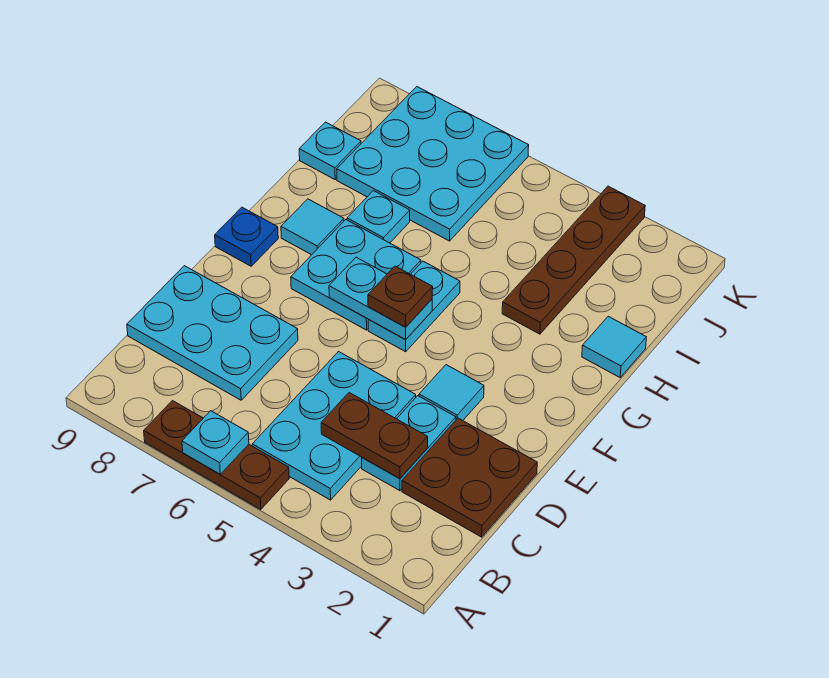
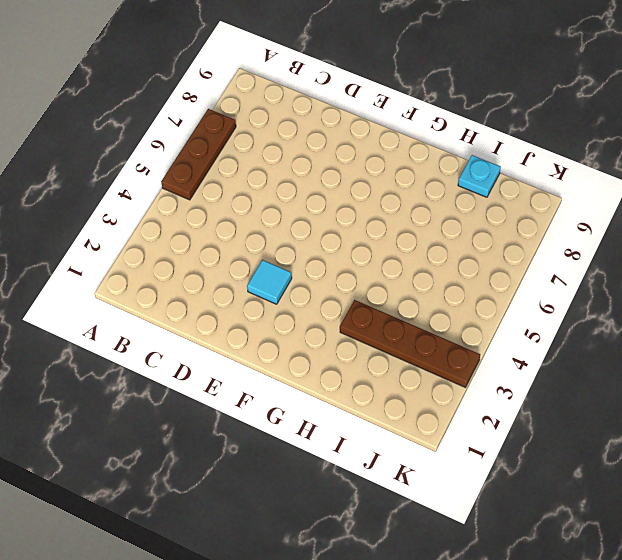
none -> cyan plate B4:D5 level 1
none -> brown plate C1:D2 level 1
none -> cyan plate C3:D3 level 1

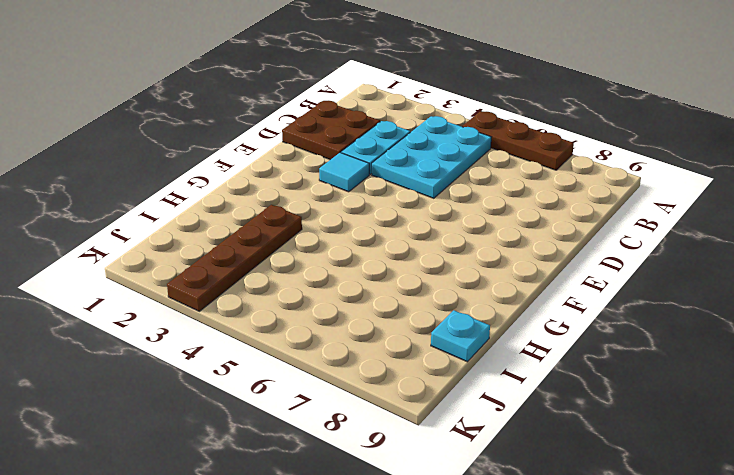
none -> cyan plate C7:D9 level 1
none -> cyan plate F5:G5 level 1
none -> cyan plate F6:G7 level 1

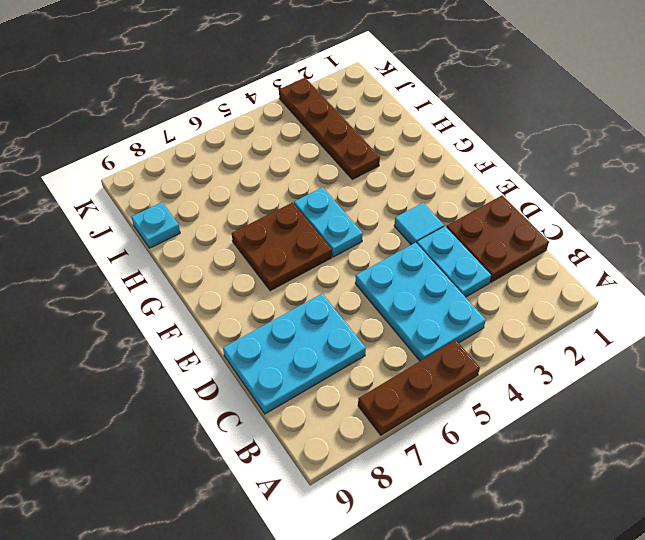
brown plate F6:G7 level 1 -> cyan plate F6:G7 level 1
none -> blue plate F9 level 1
none -> cyan tile G8 level 1
none -> cyan tile H1 level 1

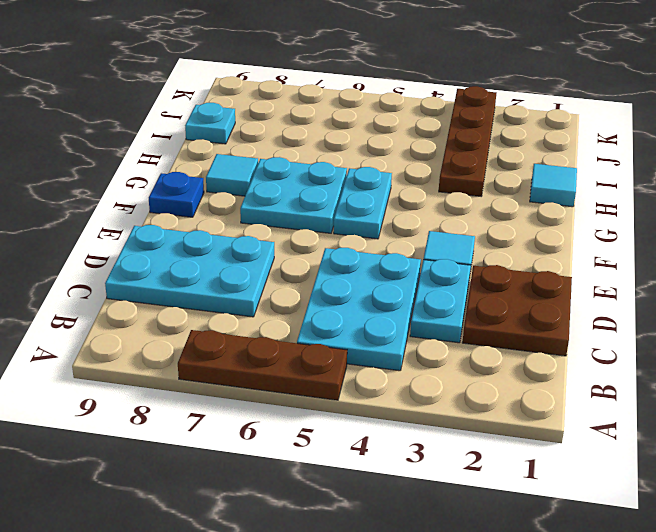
none -> cyan plate H7 level 1
none -> cyan plate I6:K8 level 1
none -> cyan plate A6 level 2

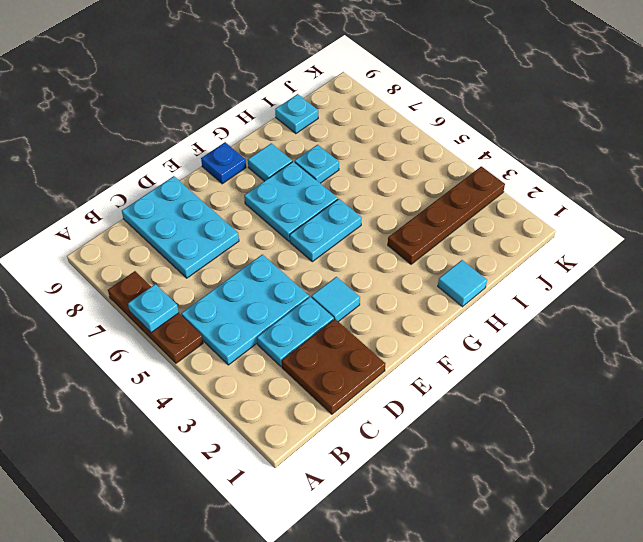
none -> cyan plate I6:K8 level 1
none -> brown plate C3:C4 level 2
none -> cyan plate F5:F6 level 2

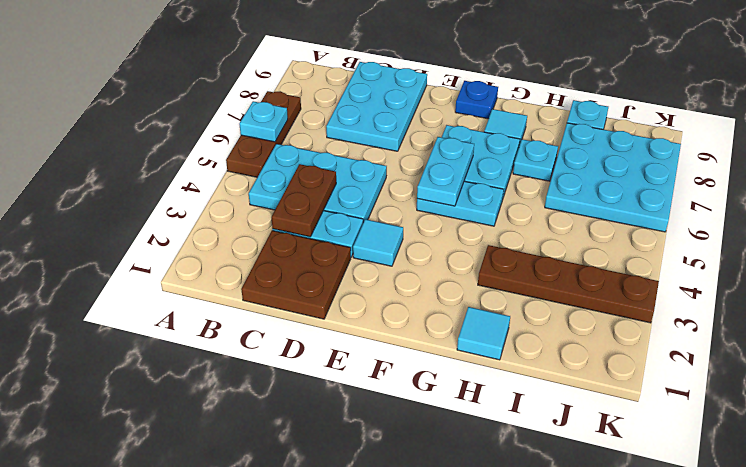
none -> brown plate F5 level 3

